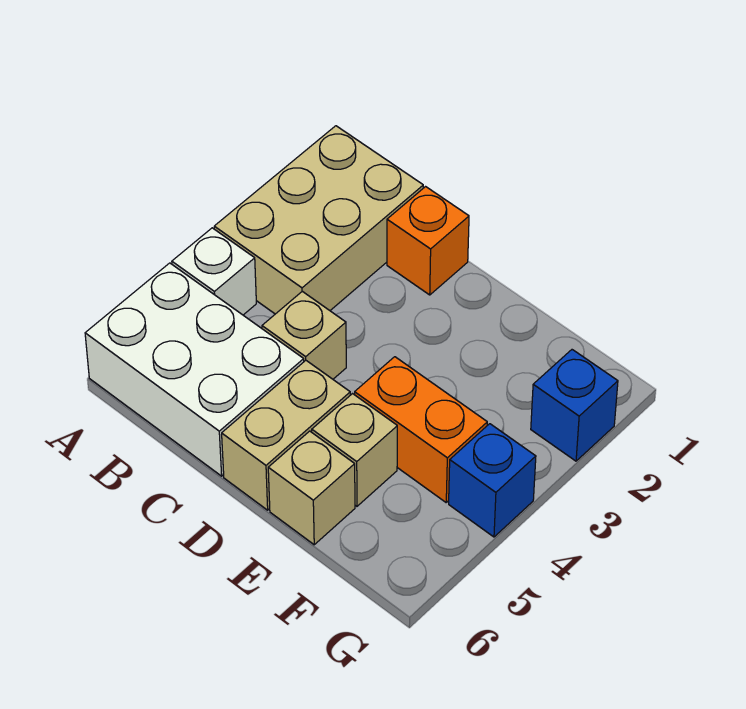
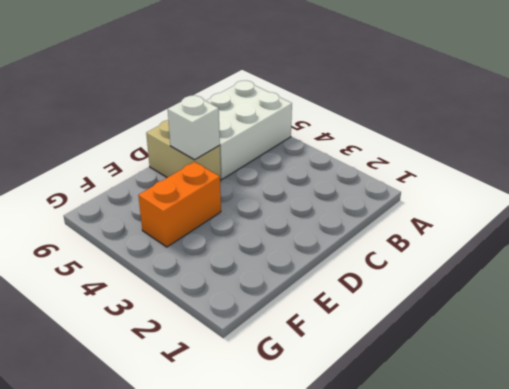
white brick D5 level 2 -> white brick A4 level 1
none -> tan brick A1:B3 level 1
none -> orange brick C1 level 1

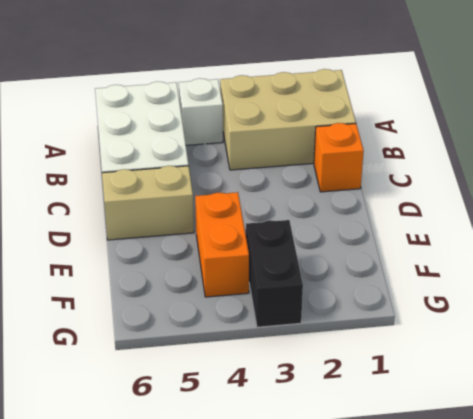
black brick F3:G3 level 1 -> none
none -> tan brick C4 level 1
none -> tan brick E5 level 1

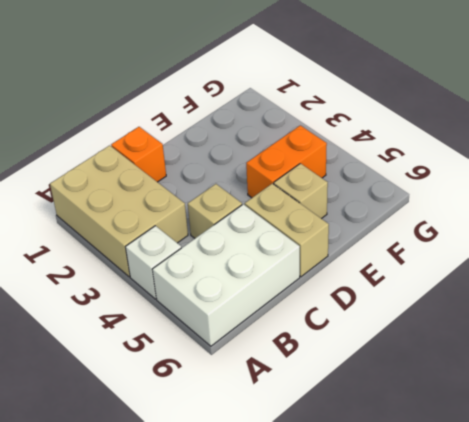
none -> tan brick E6 level 1
none -> blue brick G2 level 1

